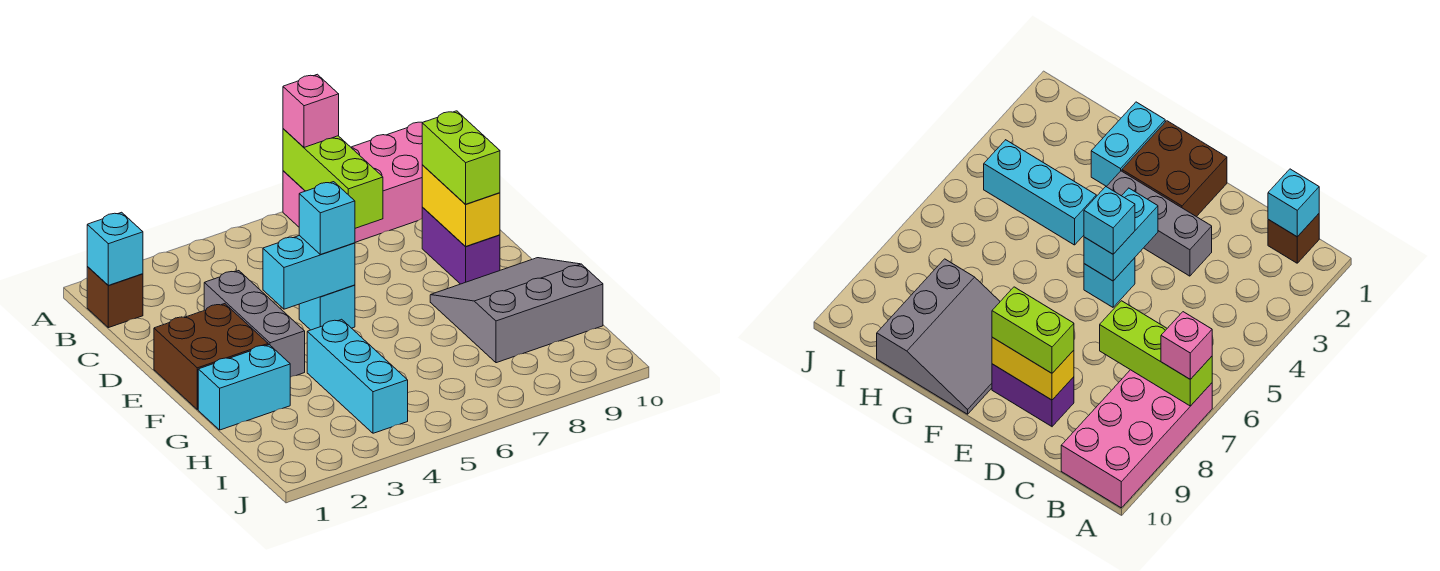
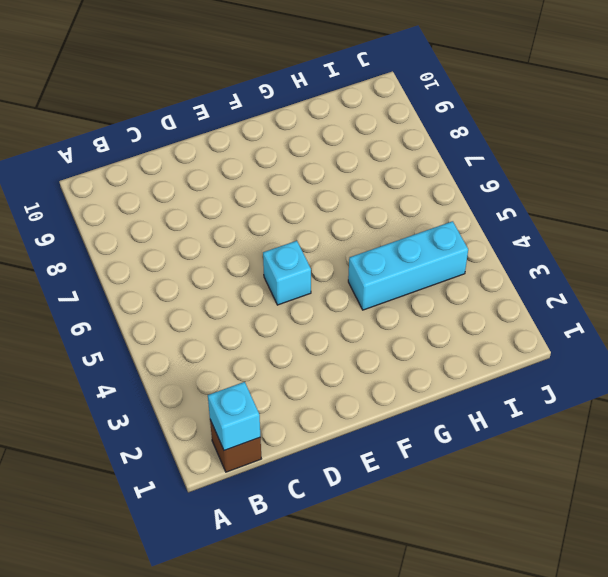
none -> pink brick A7:B10 level 1
none -> grey brick D3:F3 level 1
none -> purple brick D9:E9 level 1

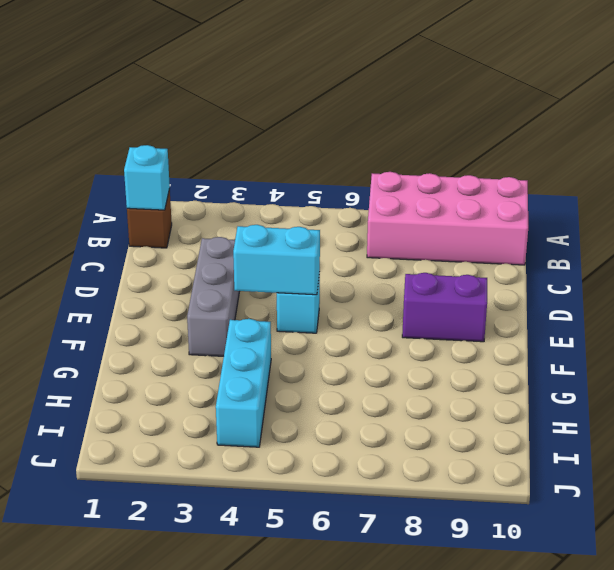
purple brick E8:E9 level 1 -> purple brick D9:E9 level 1
none -> brown brick E1:F2 level 1
none -> grey slope F8:H10 level 1 top H
none -> cyan brick G1:G2 level 1

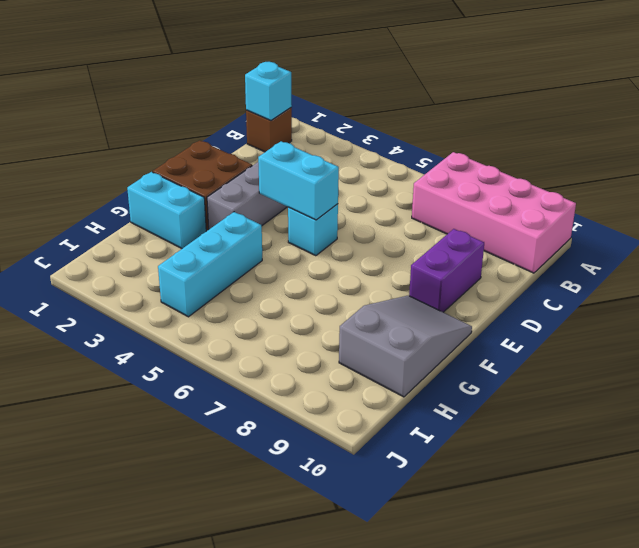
grey slope F9:H10 level 1 top H -> grey slope F8:H10 level 1 top H
none -> lime brick A7:C7 level 2
none -> yellow brick D9:E9 level 2
none -> pink brick A7 level 3

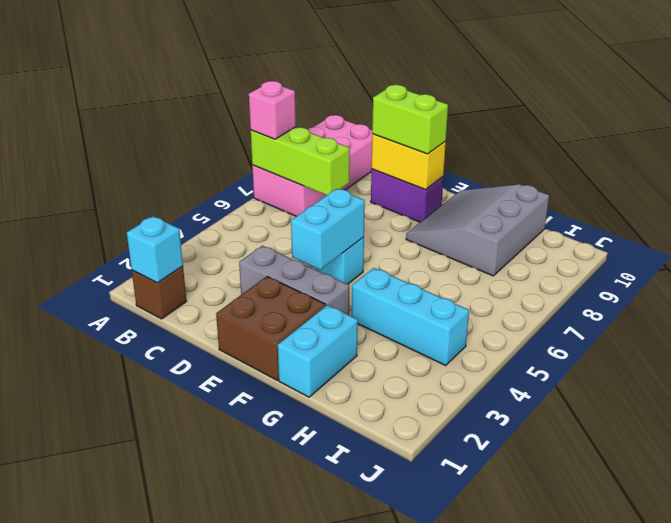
none -> cyan brick E5 level 3

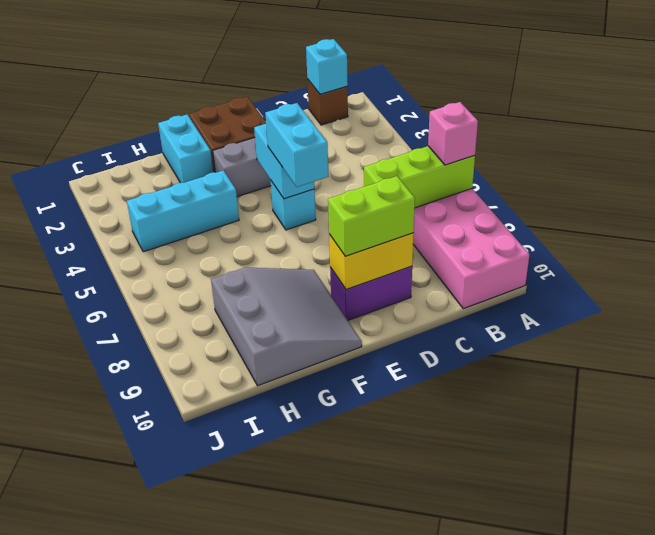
cyan brick E5:E6 level 3 -> cyan brick E5 level 3

